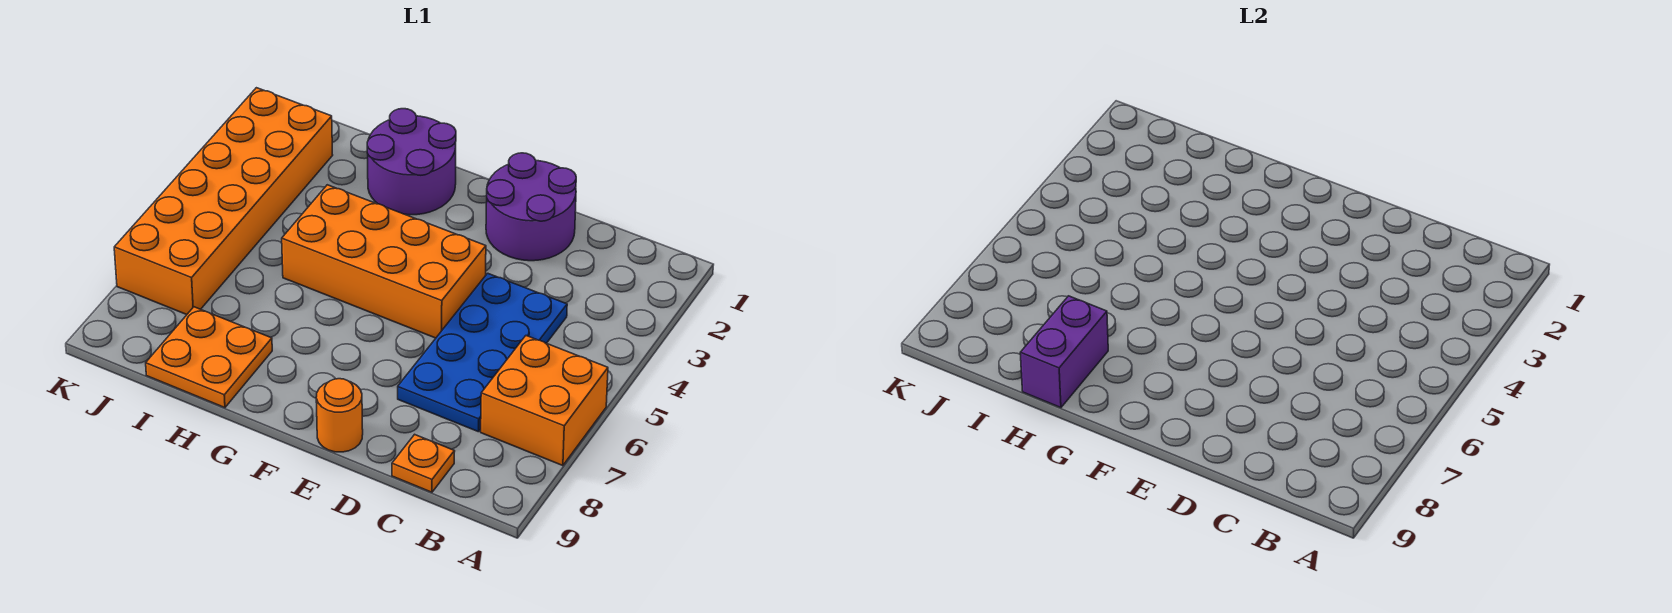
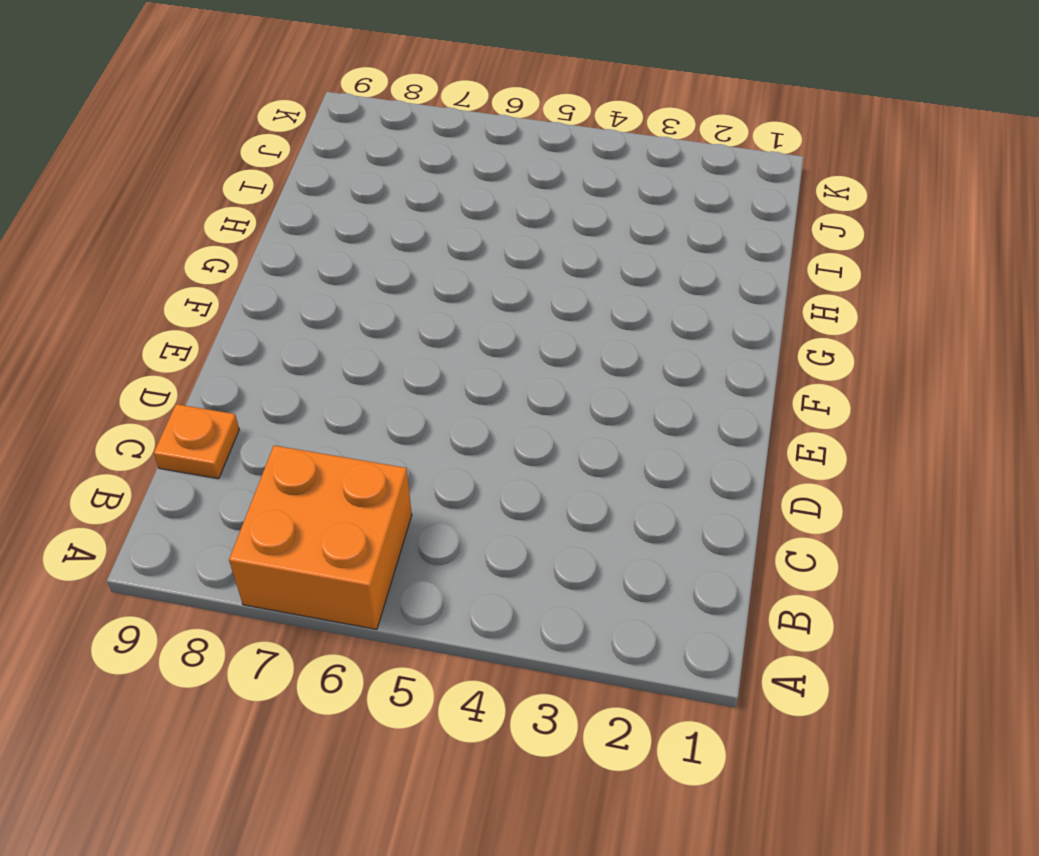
none -> blue plate C4:D7 level 1
none -> purple round brick D1:E2 level 1

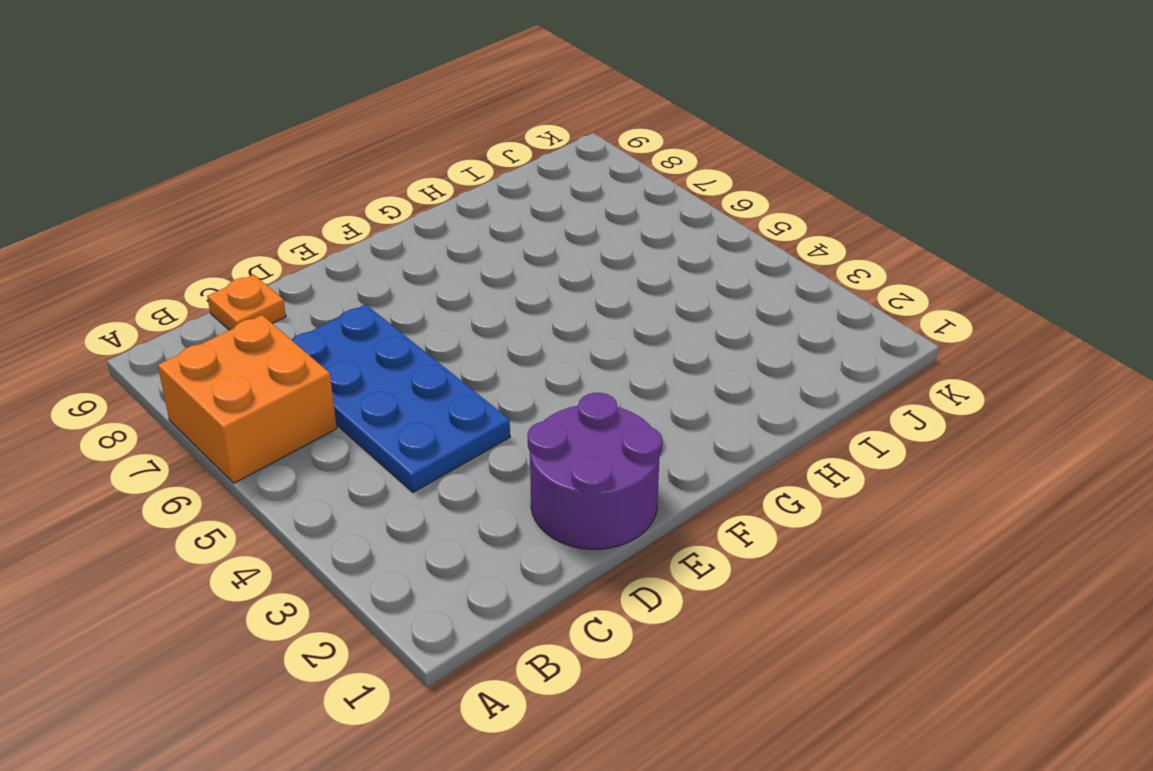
none -> orange brick E4:H5 level 1
none -> orange round brick E9 level 1

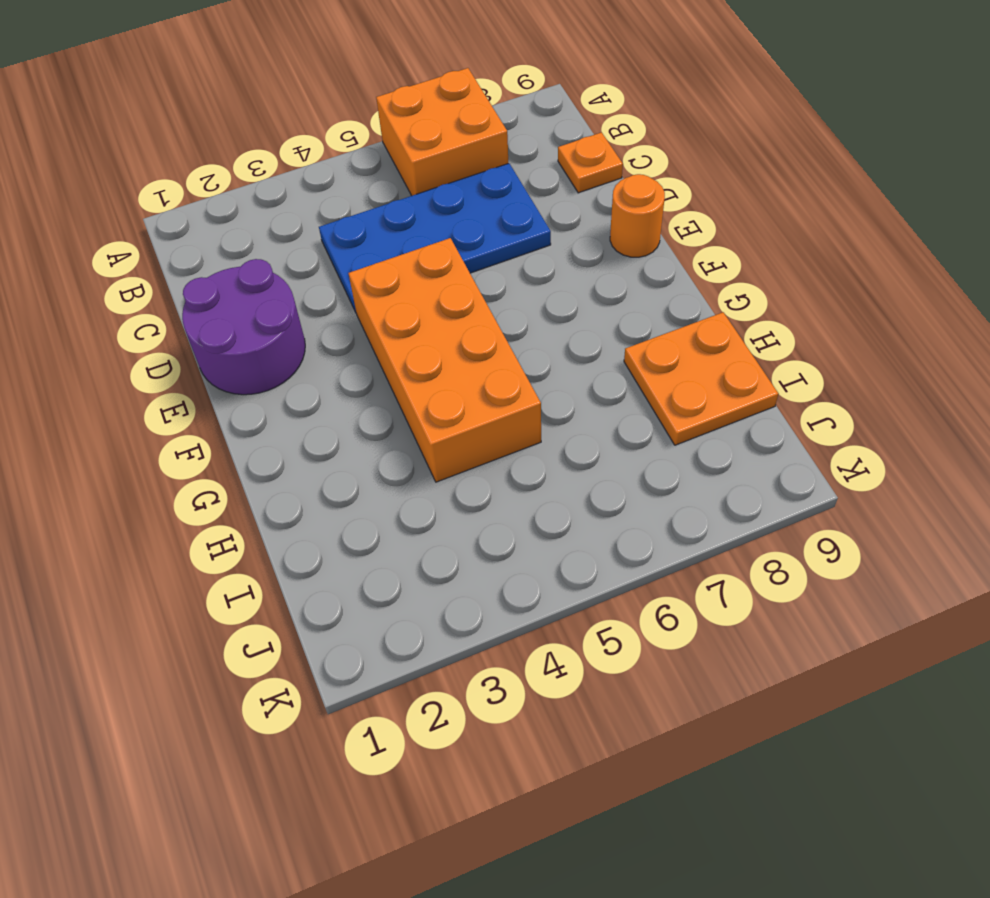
none -> purple round brick G1:H2 level 1
none -> orange brick J2:K7 level 1

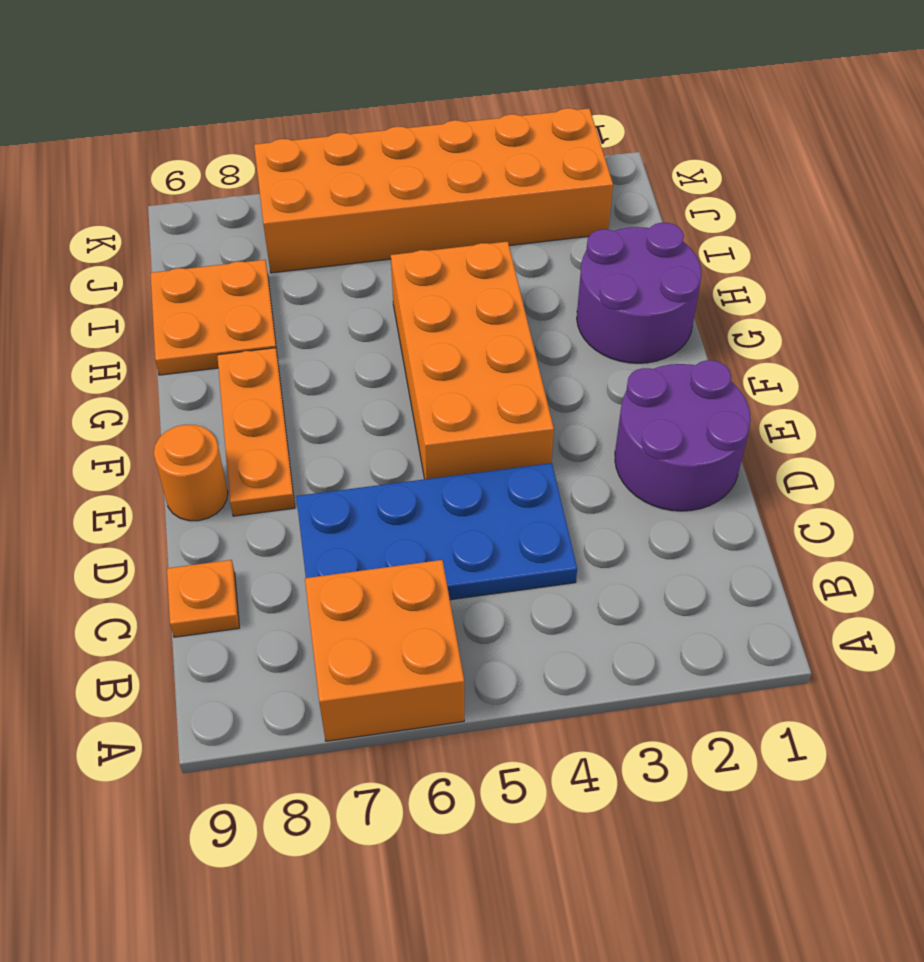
orange plate E8:G8 level 1 -> none
none -> purple brick H8:H9 level 2

